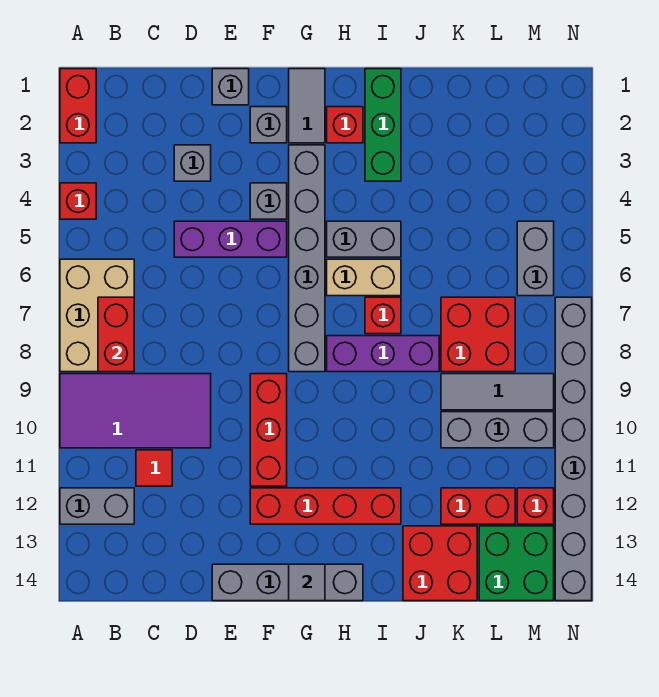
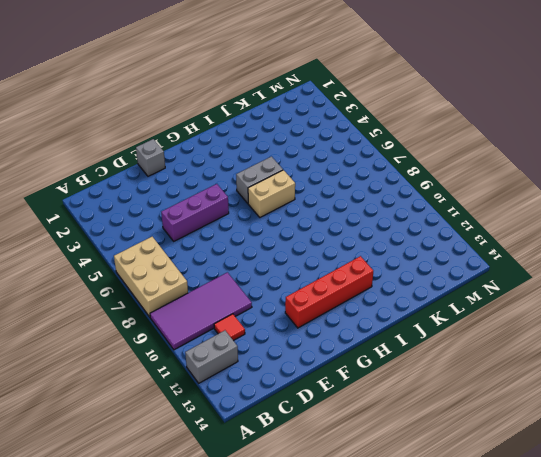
none -> red brick A1:A2 level 1
none -> red brick A4 level 1
none -> grey brick D3 level 1
none -> grey brick E14:H14 level 1

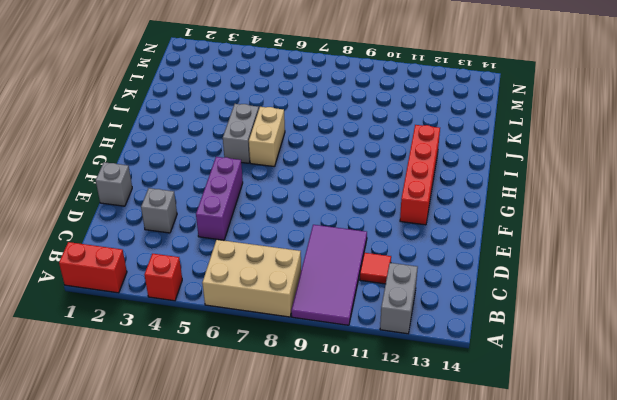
none -> grey brick E14:H14 level 1
none -> grey brick F2 level 1
none -> grey brick F4 level 1
none -> red brick F9:F11 level 1

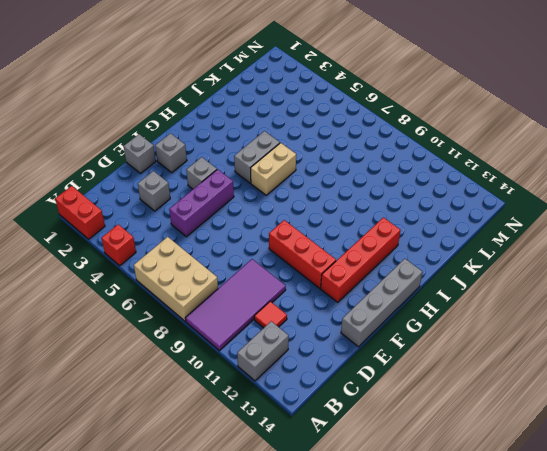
none -> grey tile G1:G2 level 1
none -> grey brick G3:G8 level 1
none -> red brick H2 level 1
none -> purple brick H8:J8 level 1

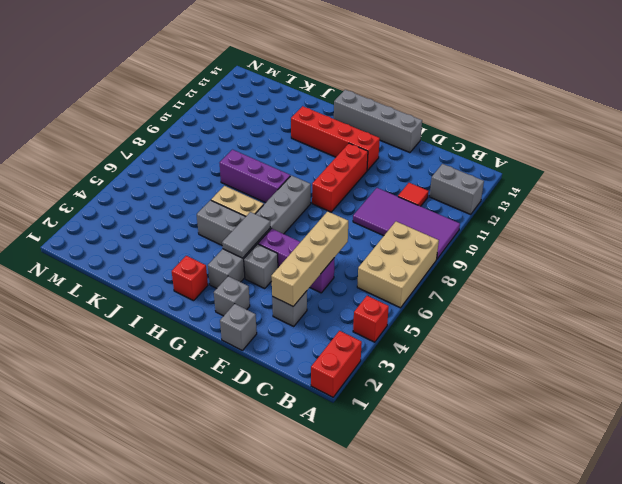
tan brick D3:D6 level 2 -> none
grey tile G4:G5 level 2 -> grey tile G1:G2 level 1
none -> green brick I1:I3 level 1
none -> red brick I7 level 1
none -> red brick J13:K14 level 1
none -> red brick K7:L8 level 1

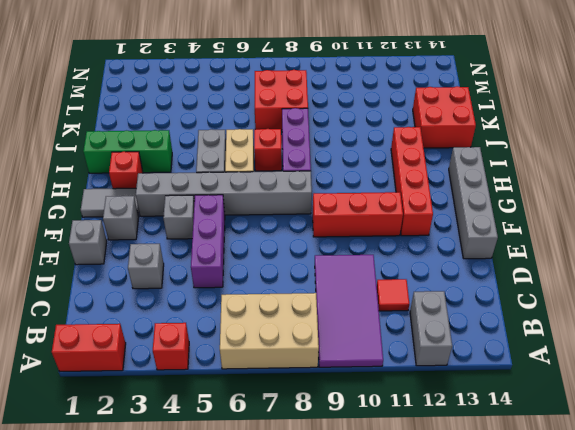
none -> grey tile K9:M9 level 1
none -> grey brick K10:M10 level 1
none -> red brick K12:L12 level 1
none -> green brick L13:M14 level 1

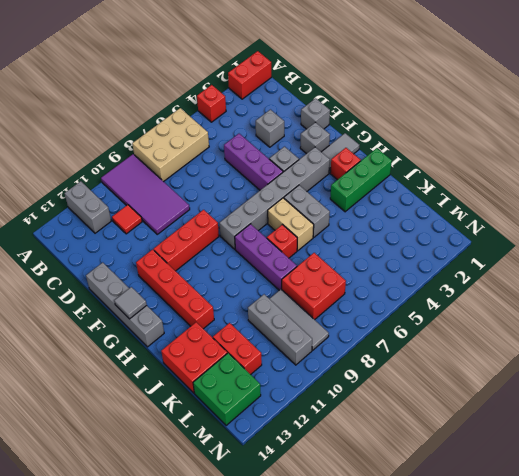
none -> grey brick M5:M6 level 1
none -> red brick M12 level 1
none -> grey brick N7:N14 level 1
none -> red brick B7:B8 level 2

